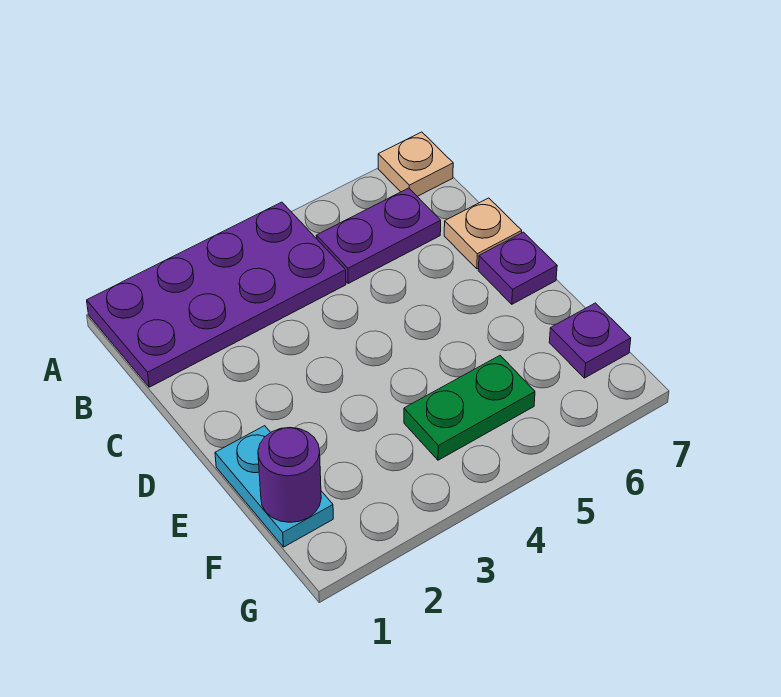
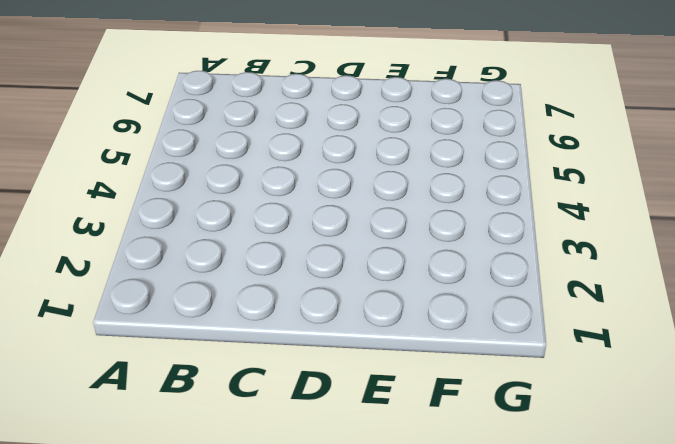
none -> purple plate A1:B4 level 1
none -> tan plate A7 level 1

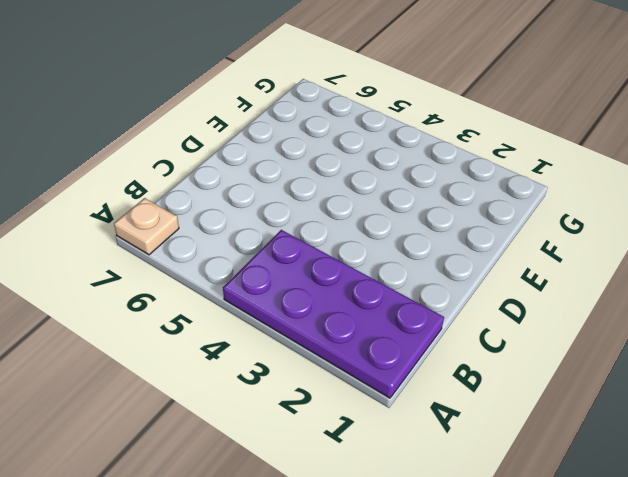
none -> purple plate B5:B6 level 1
none -> tan plate C7 level 1

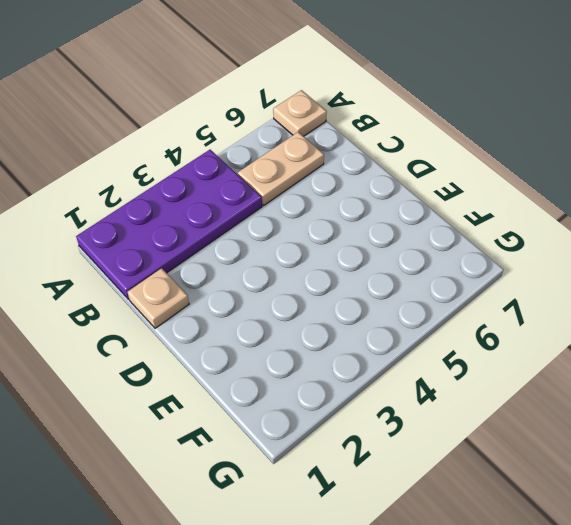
tan plate B5:B6 level 1 -> purple plate B5:B6 level 1
tan plate C1 level 1 -> tan plate C7 level 1
none -> purple plate D7 level 1
none -> cyan plate E1:F1 level 1

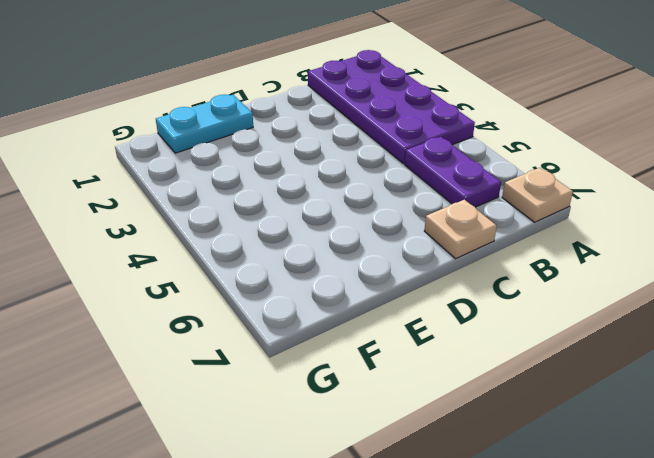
none -> purple plate D7 level 1
none -> green plate F4:F5 level 1

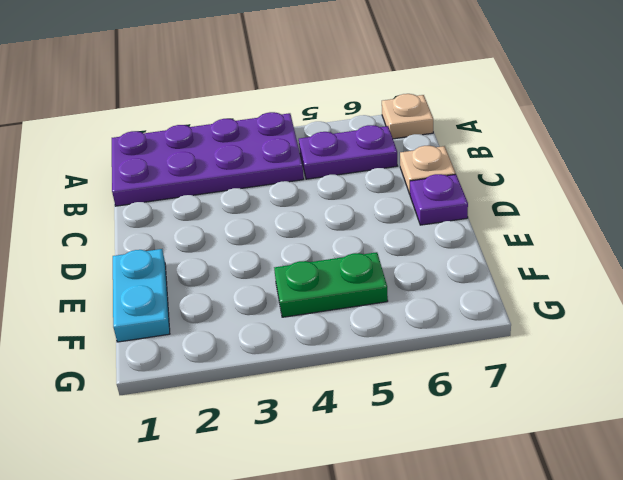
none -> purple plate F7 level 1
none -> purple round brick F1 level 2

